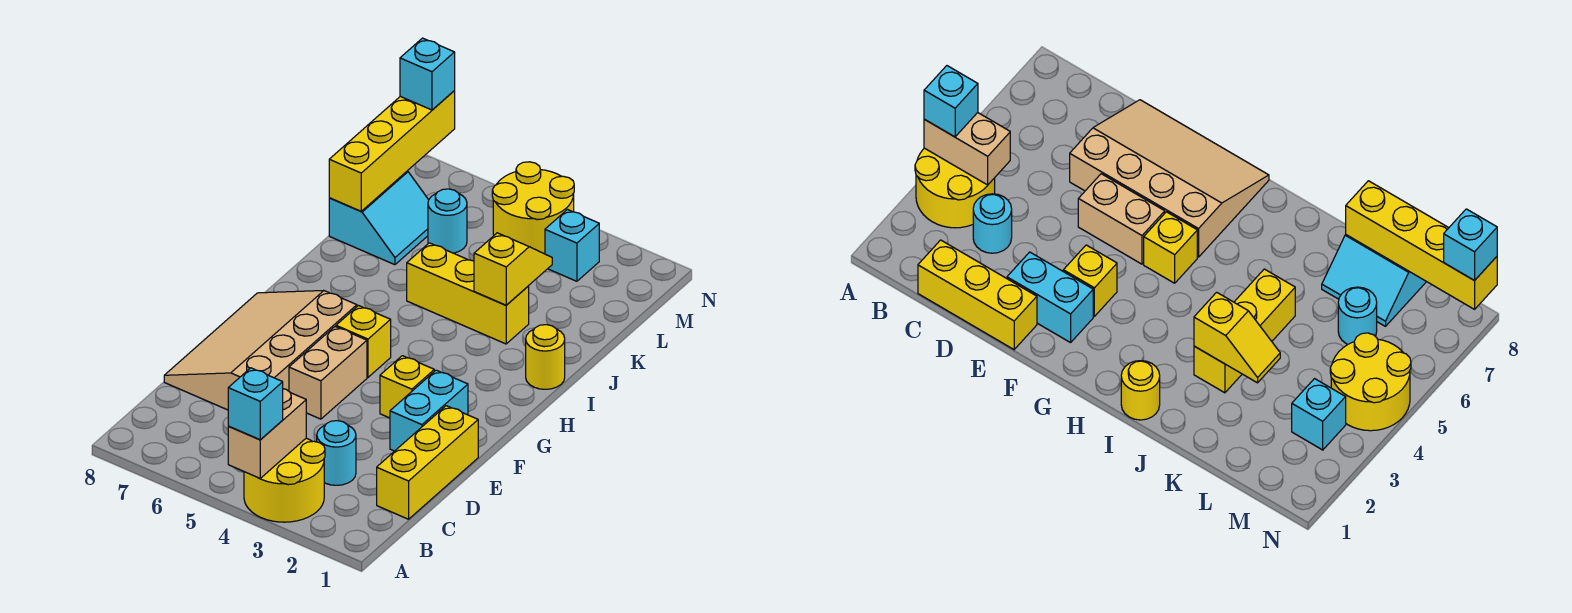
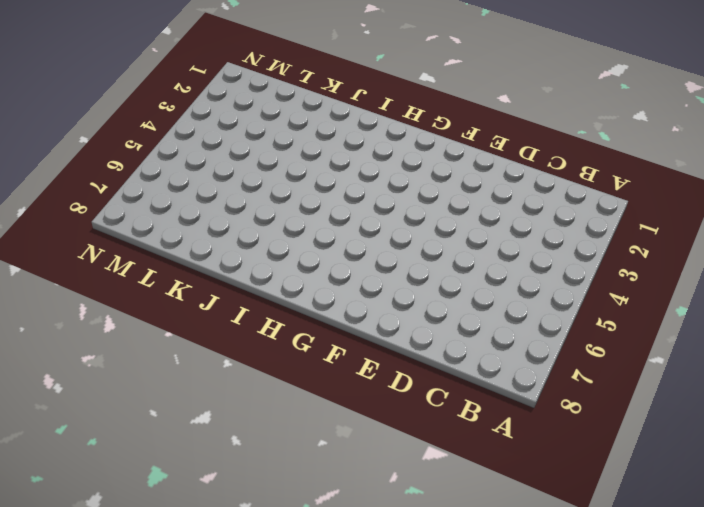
none -> yellow round brick A3:B4 level 1
none -> yellow brick C1:E1 level 1
none -> cyan round brick C3 level 1

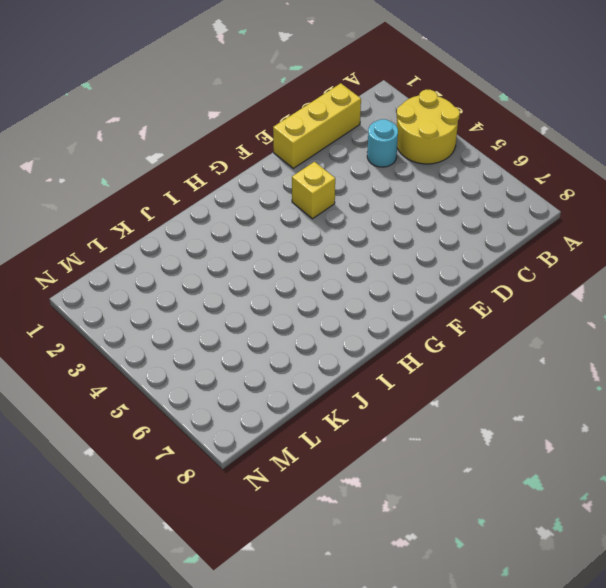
none -> tan slope D6:G8 level 1 top 6
none -> cyan brick E2:F2 level 1
none -> tan brick E5:F5 level 1

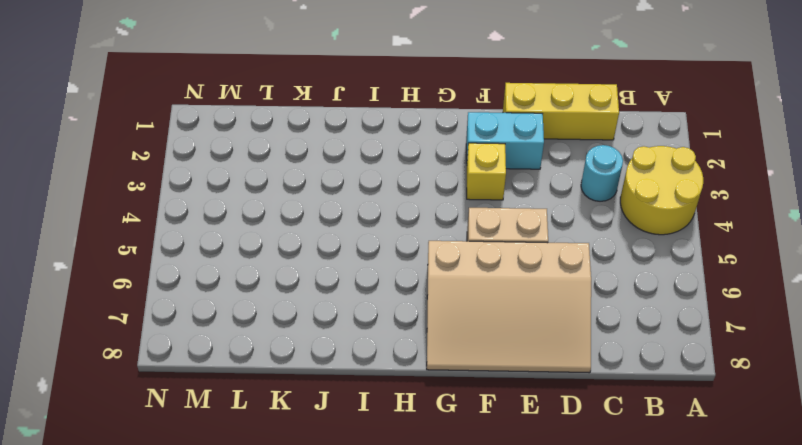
none -> yellow brick G5 level 1
none -> yellow round brick I1 level 1
none -> yellow brick J3:J5 level 1

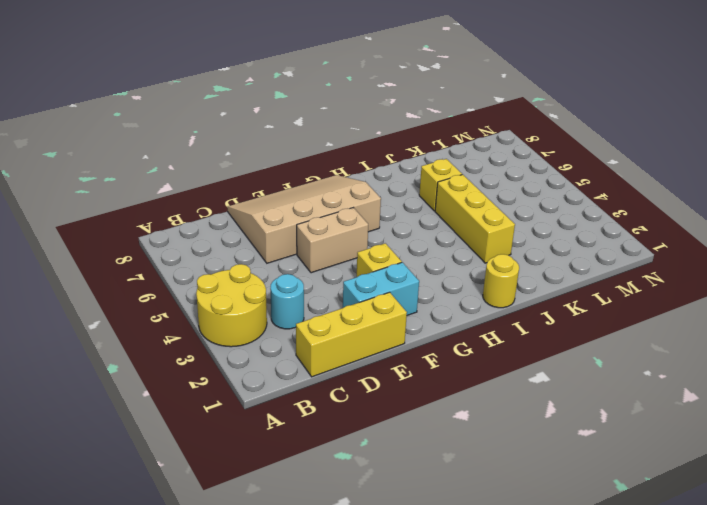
yellow brick J6 level 1 -> yellow brick G5 level 1
none -> cyan slope K7:L8 level 1 top 8
none -> cyan round brick L6 level 1
none -> cyan brick M3 level 1

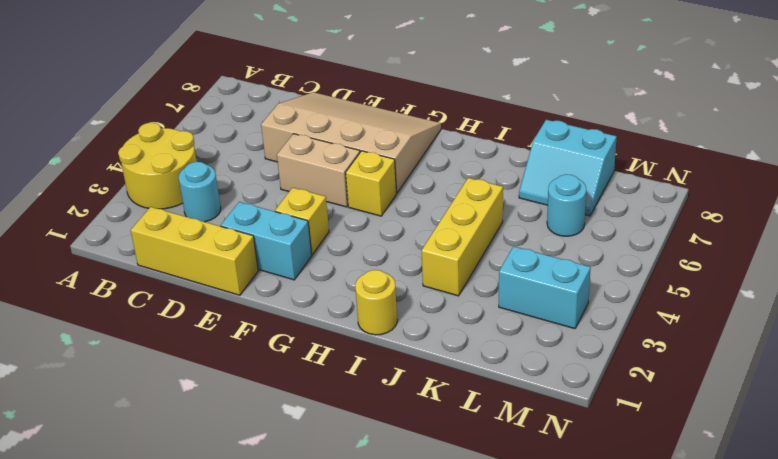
cyan brick L3:M3 level 1 -> cyan brick M3 level 1
none -> yellow round brick M4:N5 level 1
none -> tan brick A4:B4 level 2
none -> yellow slope J3:K3 level 2 top J

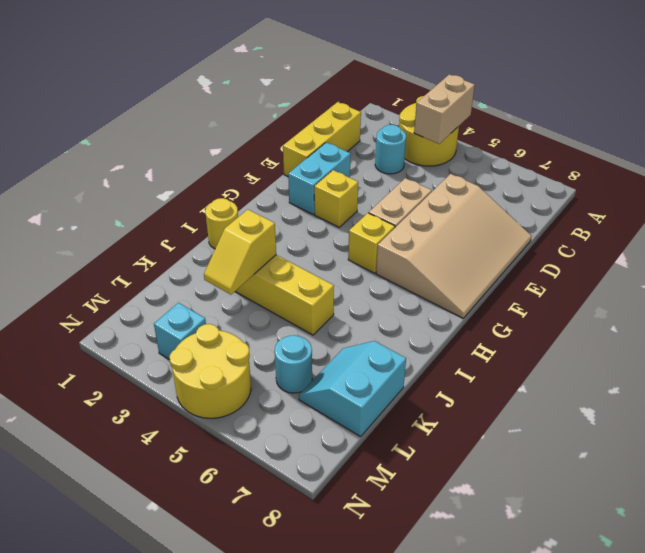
none -> yellow brick K8:N8 level 2
none -> cyan brick A4 level 3
none -> cyan brick N8 level 3

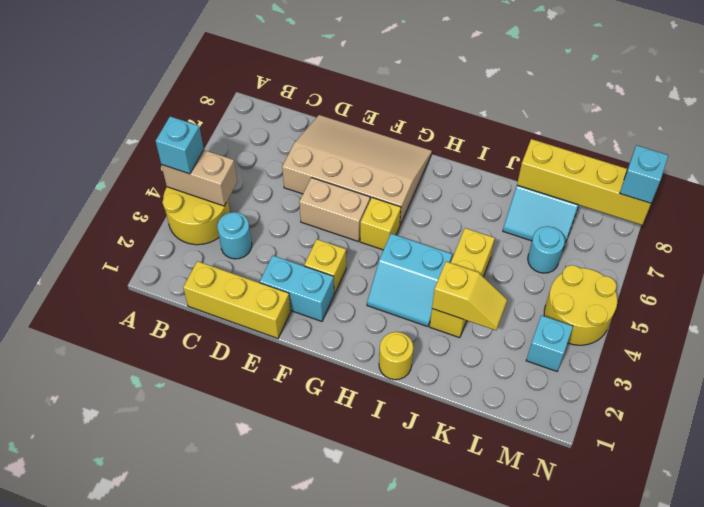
cyan slope H3:I4 level 1 top 4 -> none

